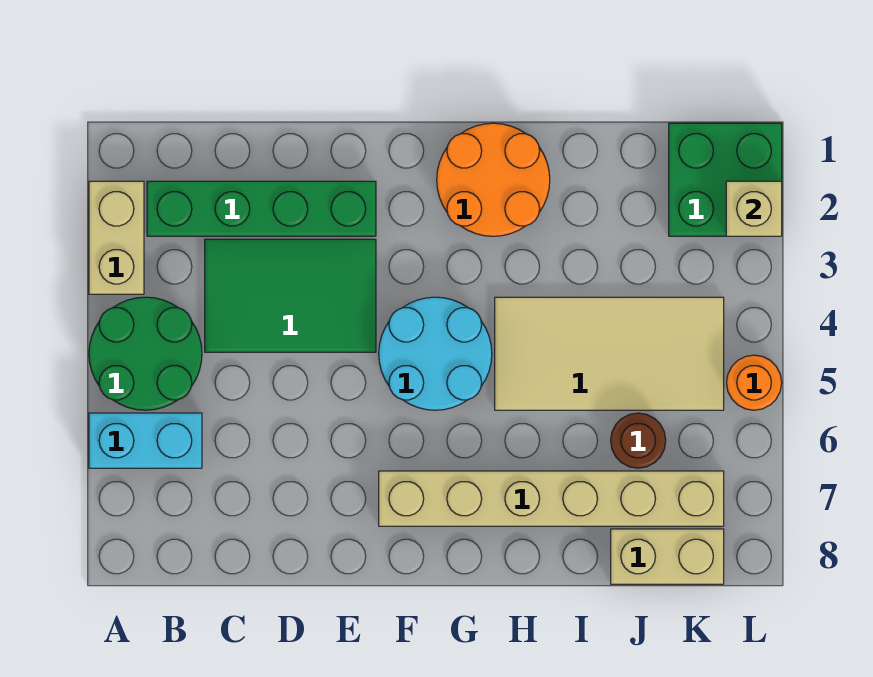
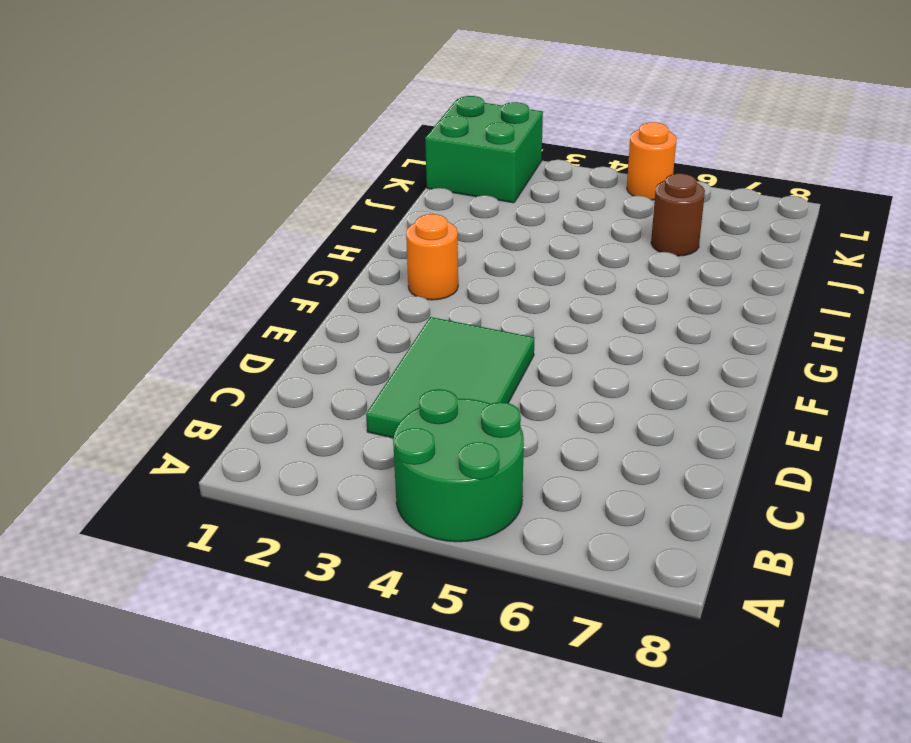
orange round brick G2 level 1 -> orange round brick G1:H2 level 1
none -> tan brick A2:A3 level 1
none -> cyan brick A6:B6 level 1
none -> green brick B2:E2 level 1

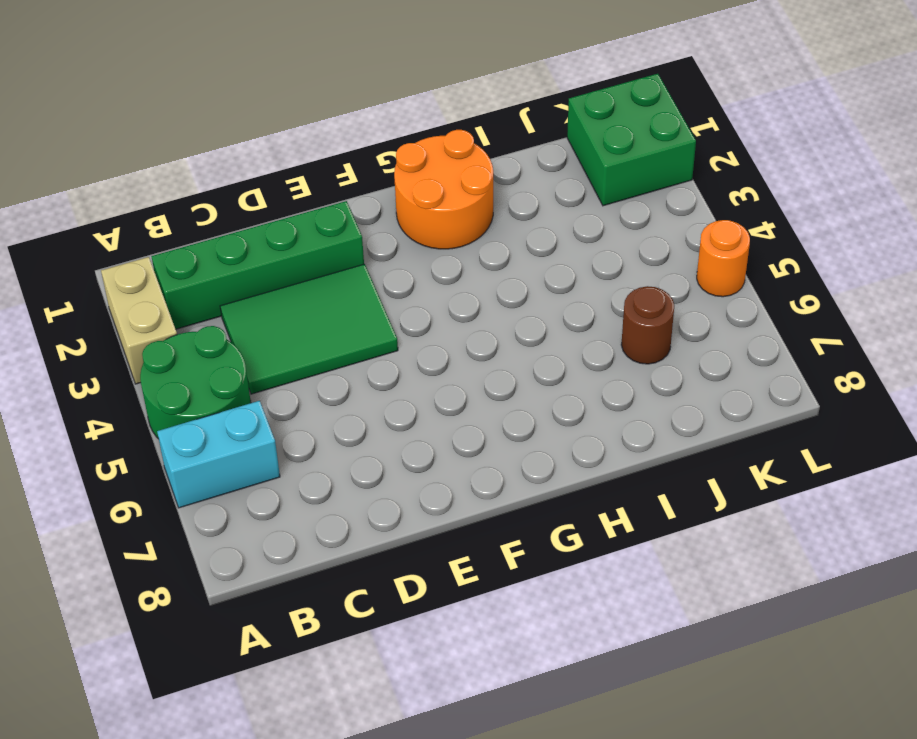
none -> cyan round brick F4:G5 level 1
none -> tan brick F7:K7 level 1
none -> tan tile H4:K5 level 1

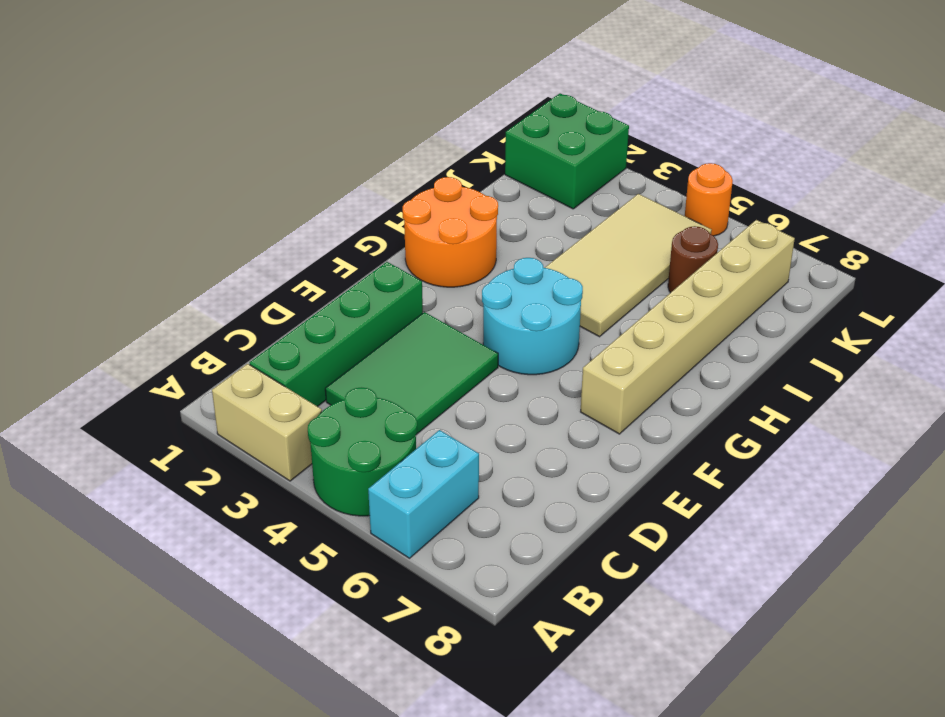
none -> tan brick J8:K8 level 1
none -> tan brick L2 level 2

